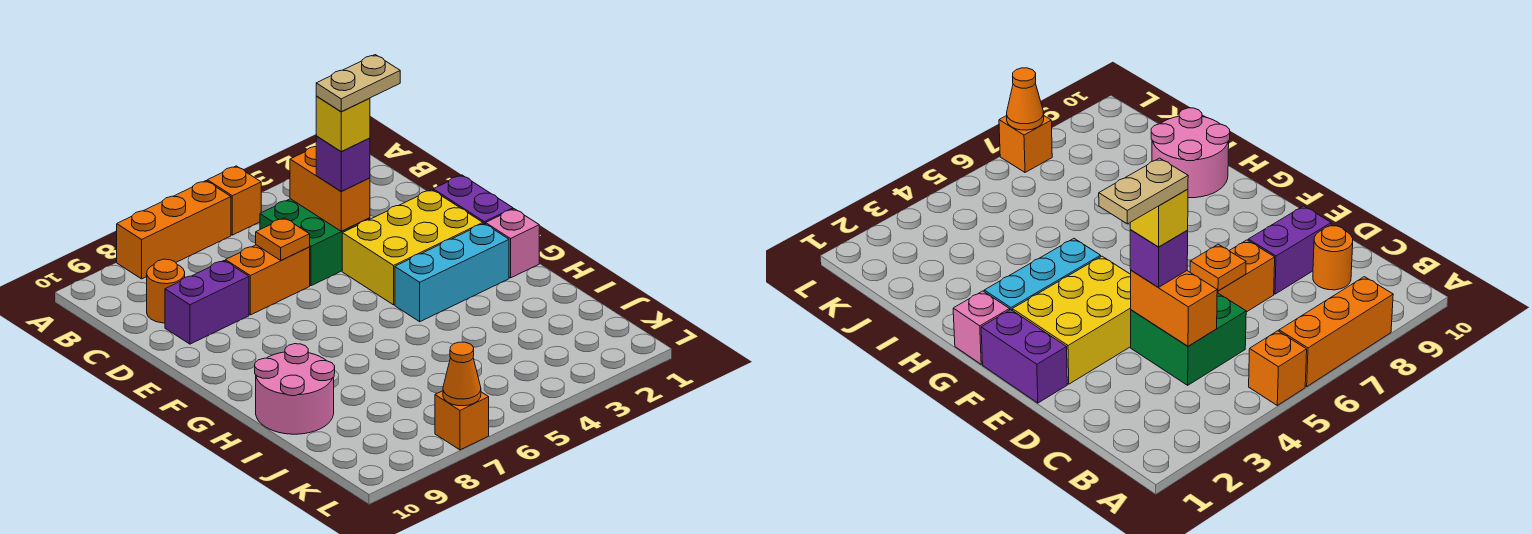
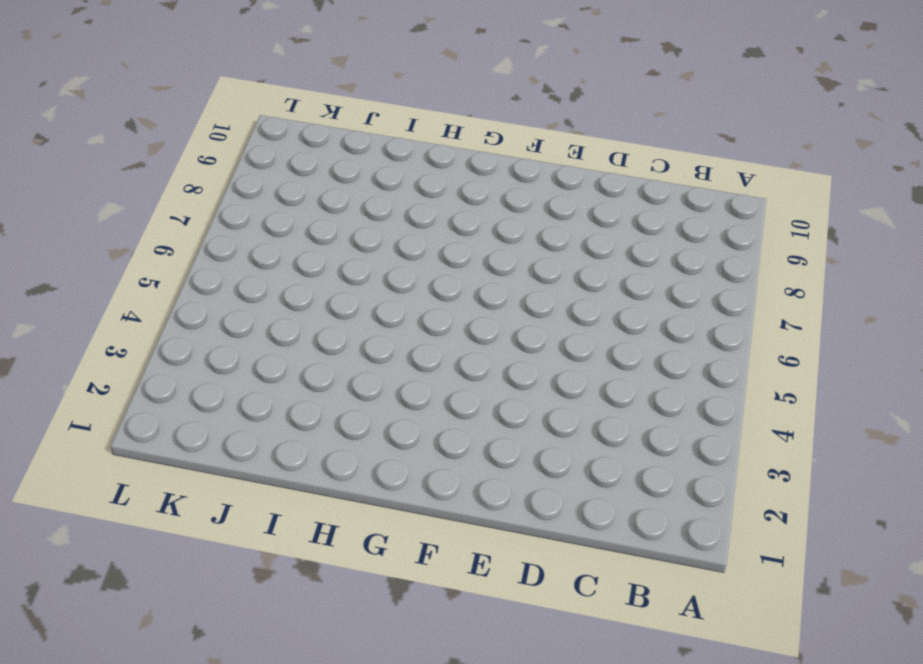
none -> orange brick A5 level 1
none -> orange brick A6:A8 level 1
none -> green brick C4:D5 level 1

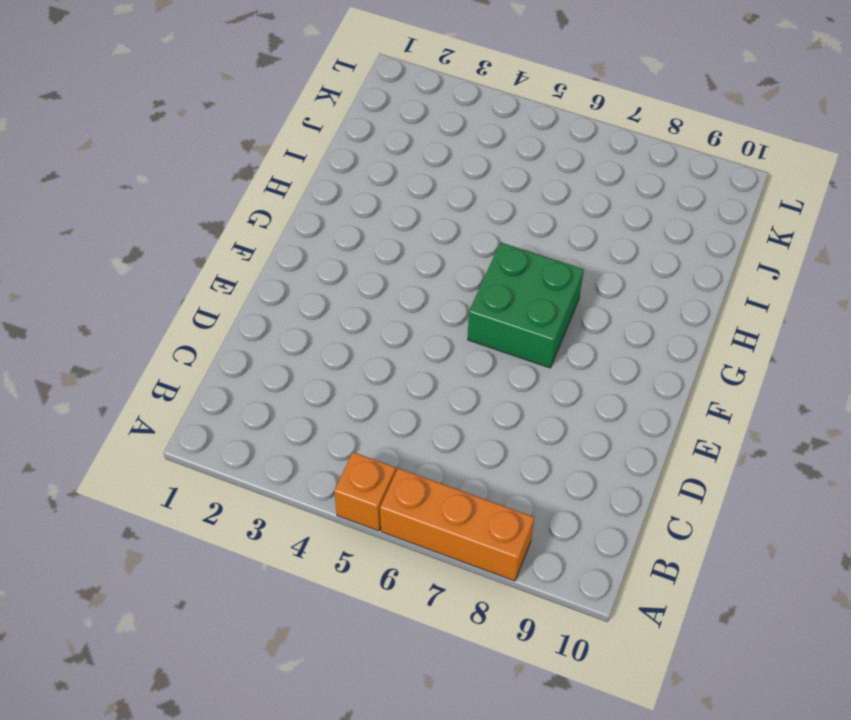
green brick F6:G7 level 1 -> green brick C4:D5 level 1
none -> orange round brick C9 level 1
none -> orange brick D6:D7 level 1
none -> purple brick D8:D9 level 1

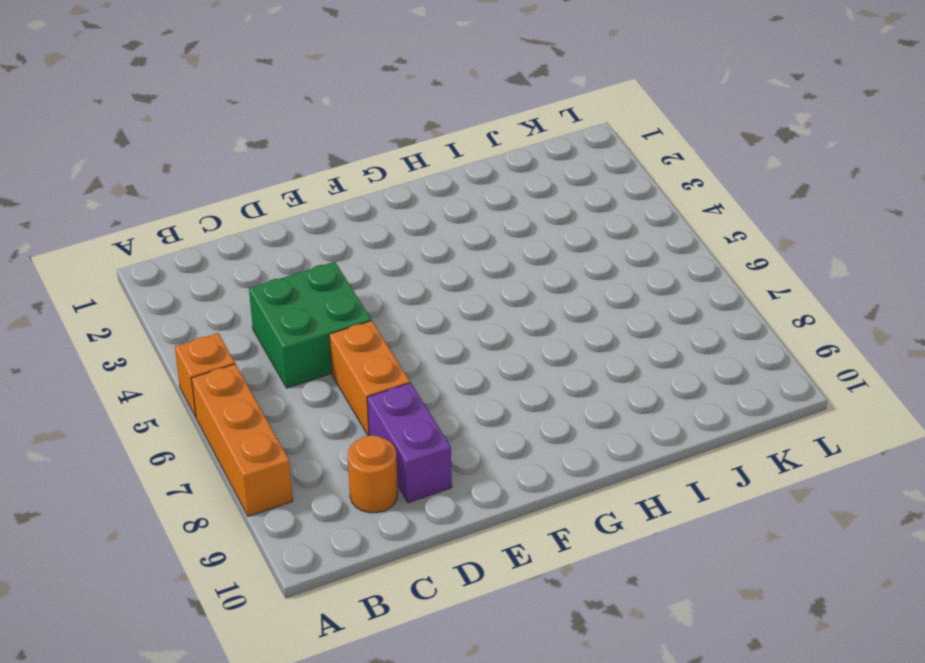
none -> purple brick E1:F1 level 1
none -> yellow brick E2:F4 level 1
none -> pink brick G1 level 1

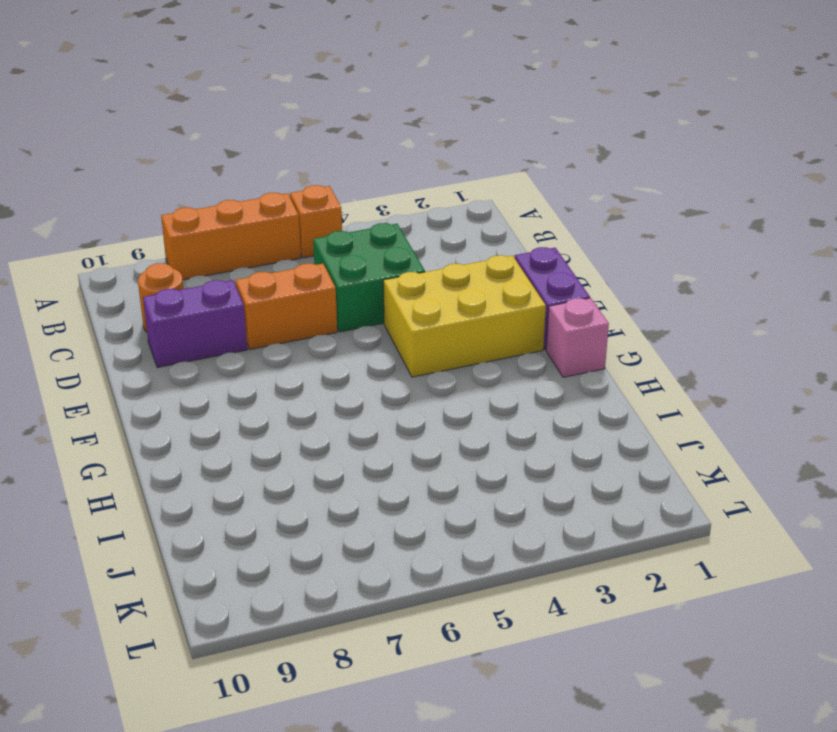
none -> cyan brick G2:G4 level 1
none -> pink round brick H9:I10 level 1
none -> orange brick L7 level 1

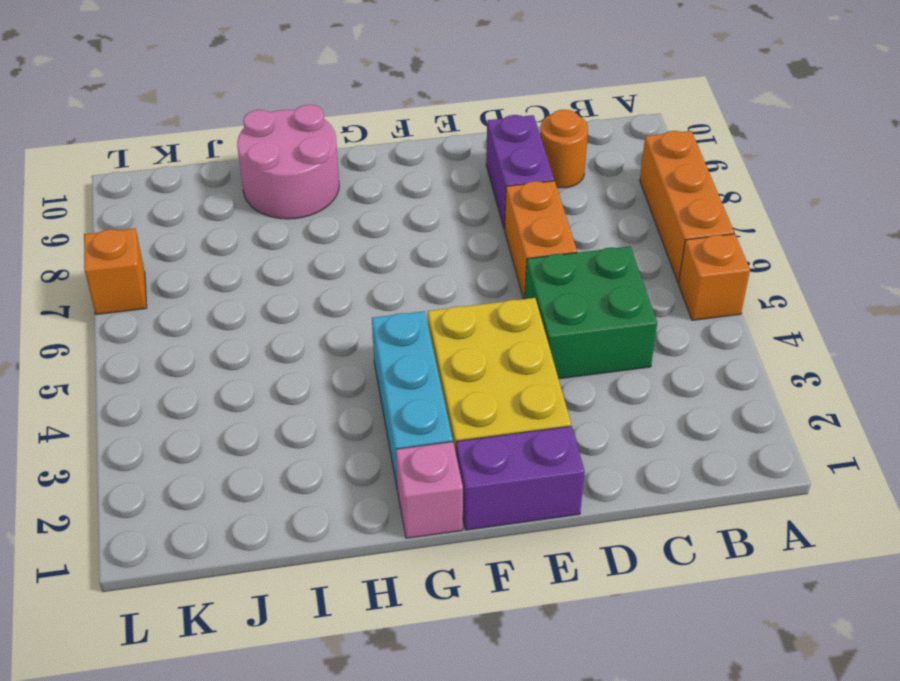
none -> orange brick C4:D4 level 2
none -> orange plate D6 level 2
none -> orange cone L7 level 2

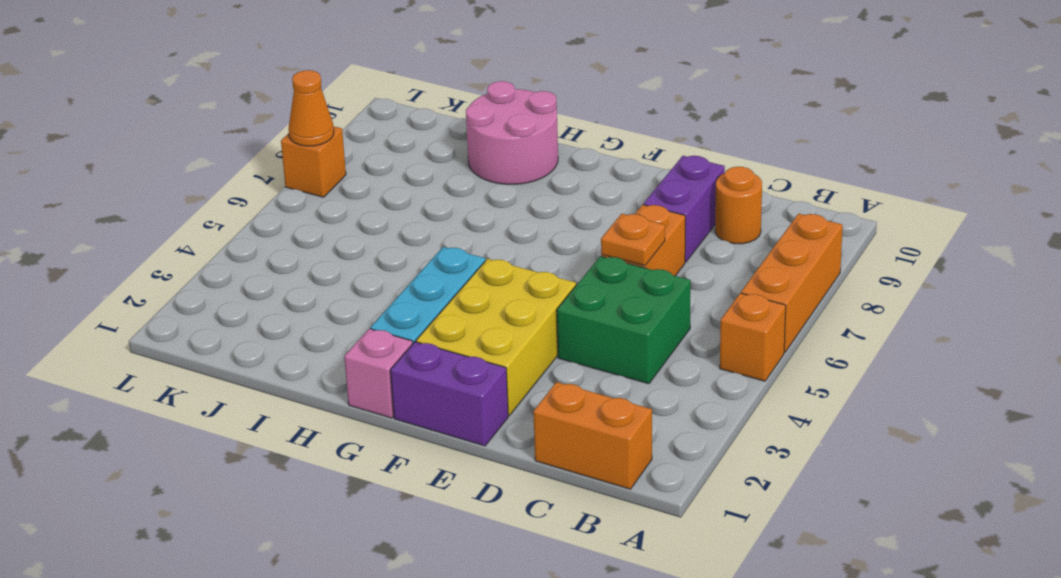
orange brick B1:C1 level 1 -> orange brick C4:D4 level 2
none -> purple brick D4 level 3
none -> yellow brick D4 level 4
none -> tan plate D3:D4 level 5

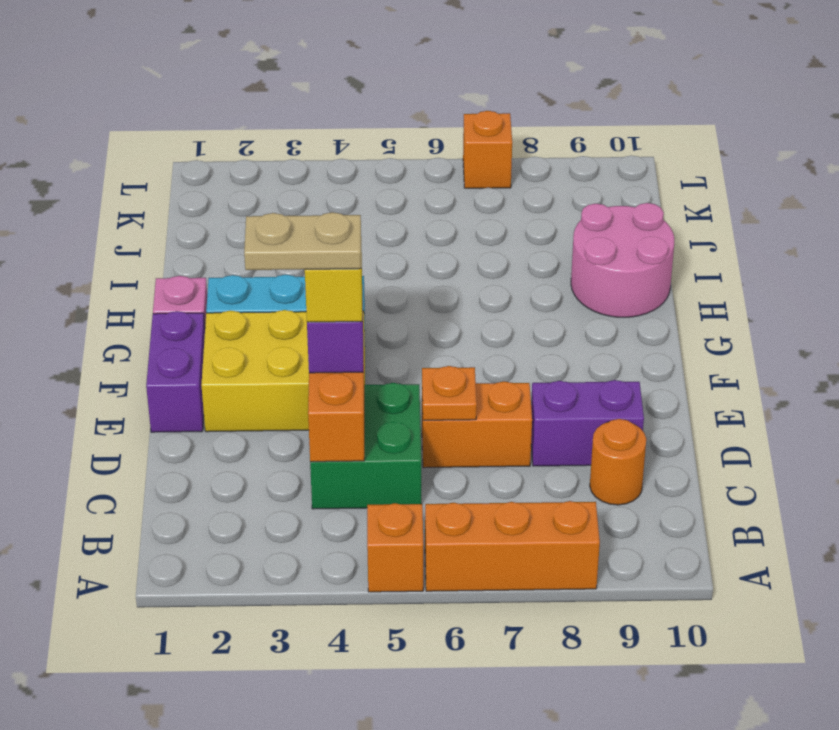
none -> orange cone L7 level 2

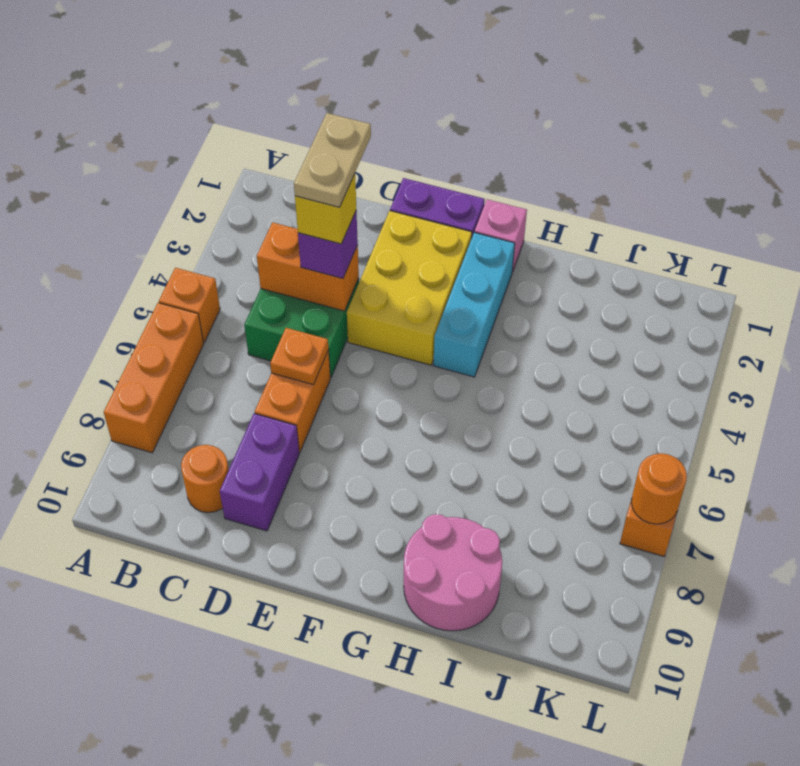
orange round brick L7 level 2 -> orange cone L7 level 2

